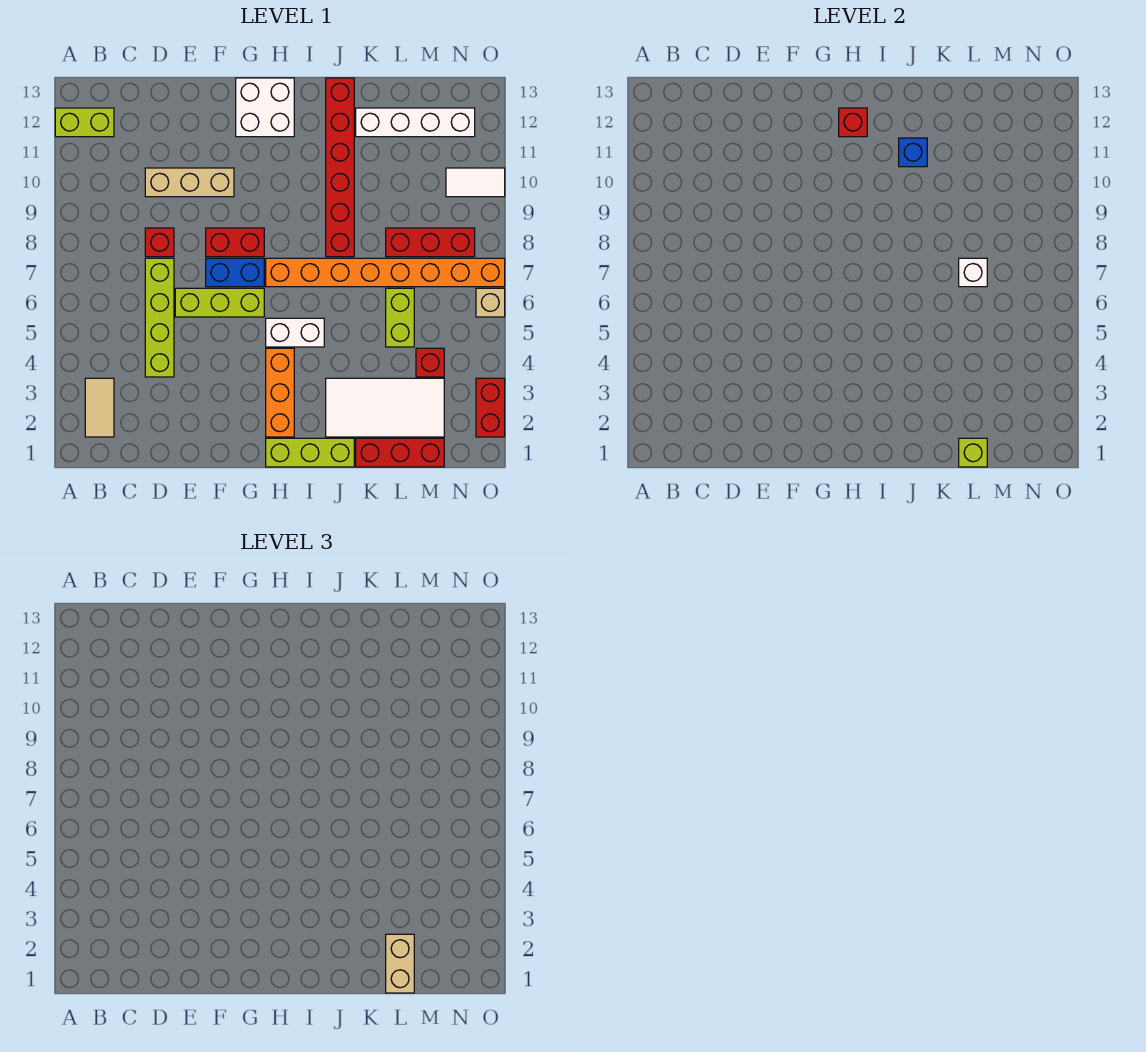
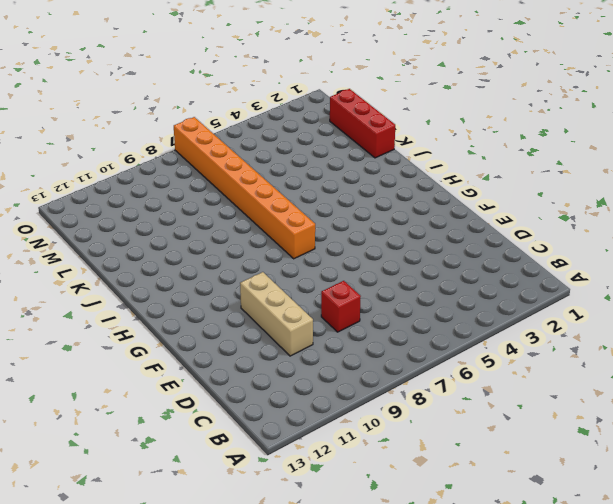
none -> lime brick A12:B12 level 1
none -> tan tile B2:B3 level 1
none -> lime brick D4:D7 level 1

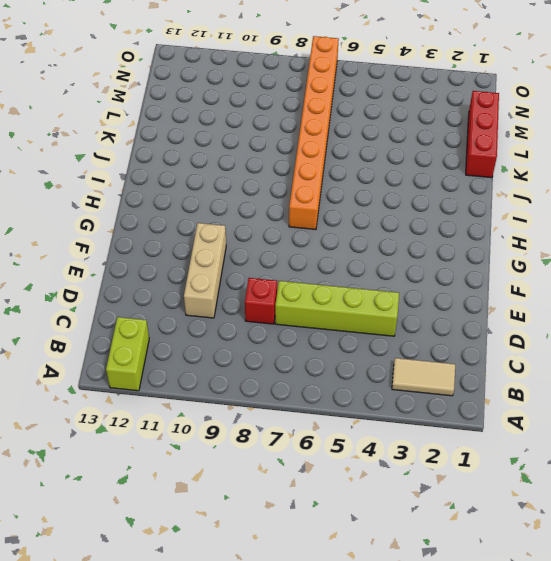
none -> lime brick E6:G6 level 1
none -> blue brick F7:G7 level 1
none -> red brick F8:G8 level 1

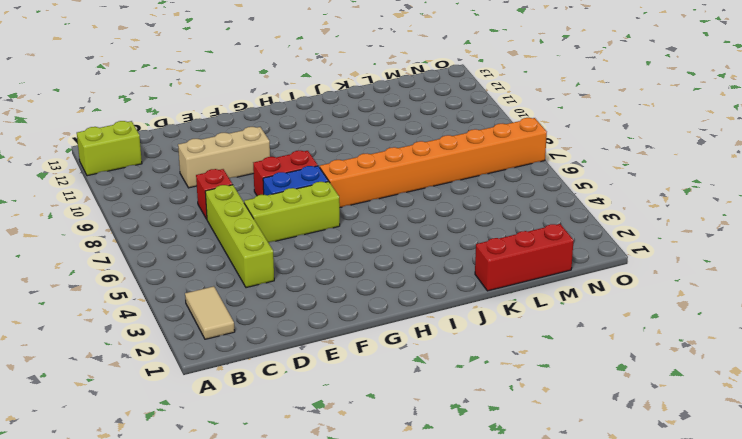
none -> white brick G12:H13 level 1
none -> lime brick H1:J1 level 1
none -> orange brick H2:H4 level 1

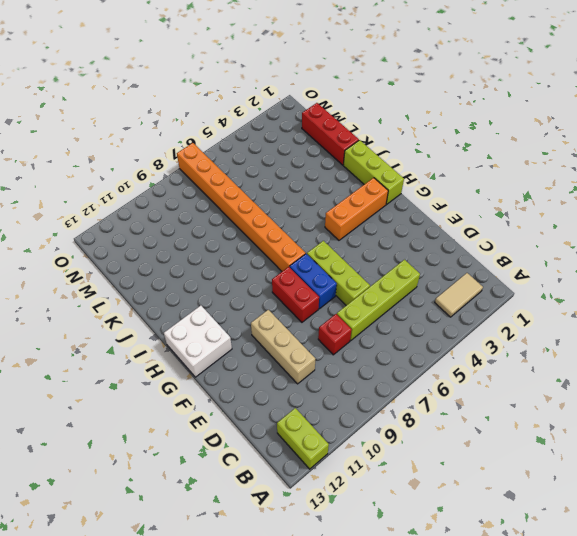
none -> white brick H5:I5 level 1
none -> white tile J2:M3 level 1
none -> red brick J8:J13 level 1

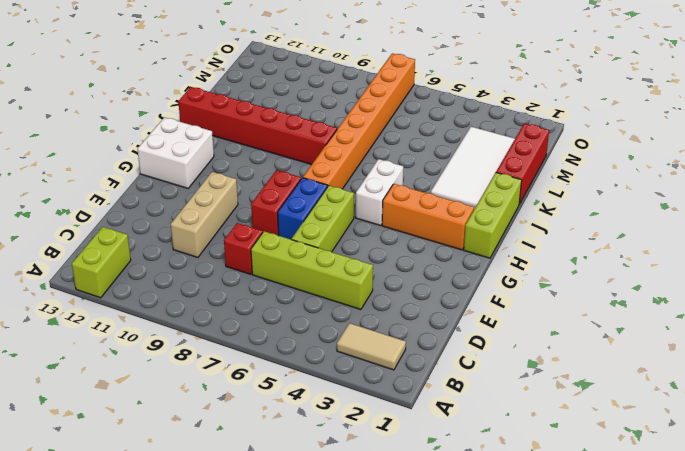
none -> white brick K12:N12 level 1
none -> lime brick L5:L6 level 1
none -> red brick L8:N8 level 1

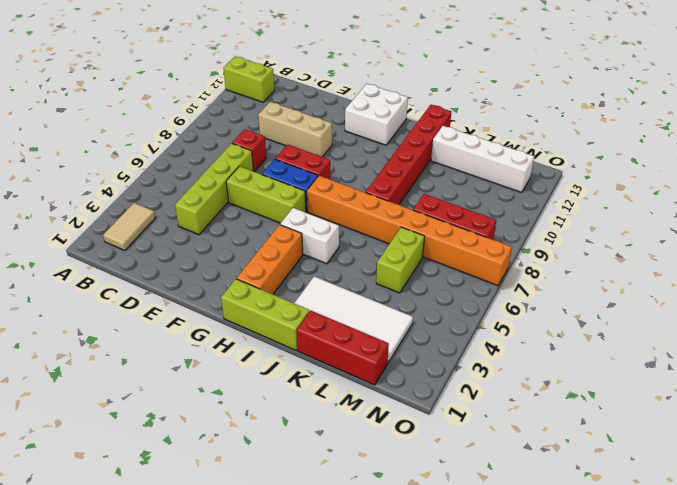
none -> red brick M4 level 1
none -> white tile N10:O10 level 1
none -> red brick O2:O3 level 1

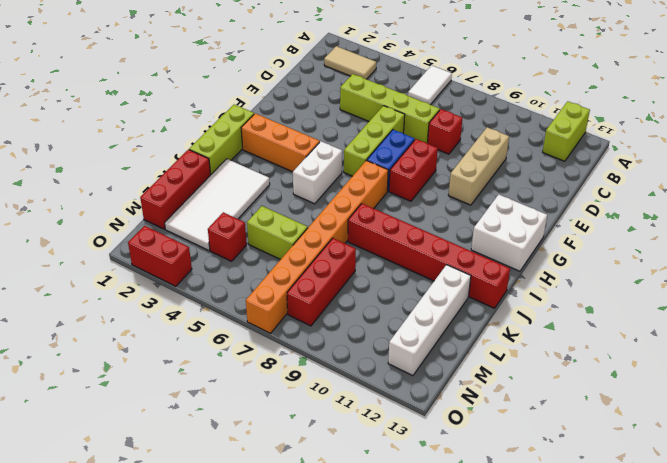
white tile A6:B6 level 1 -> white tile N10:O10 level 1
none -> tan brick O6 level 1
none -> red brick H12 level 2
none -> blue brick J11 level 2

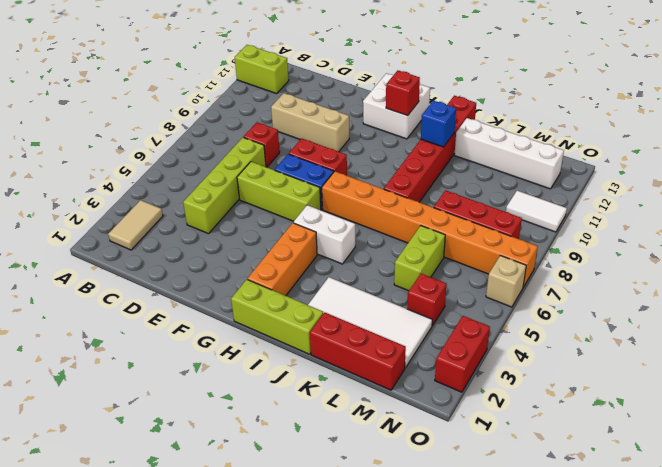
none -> lime brick L1 level 2
none -> white brick L7 level 2
none -> tan brick L1:L2 level 3

